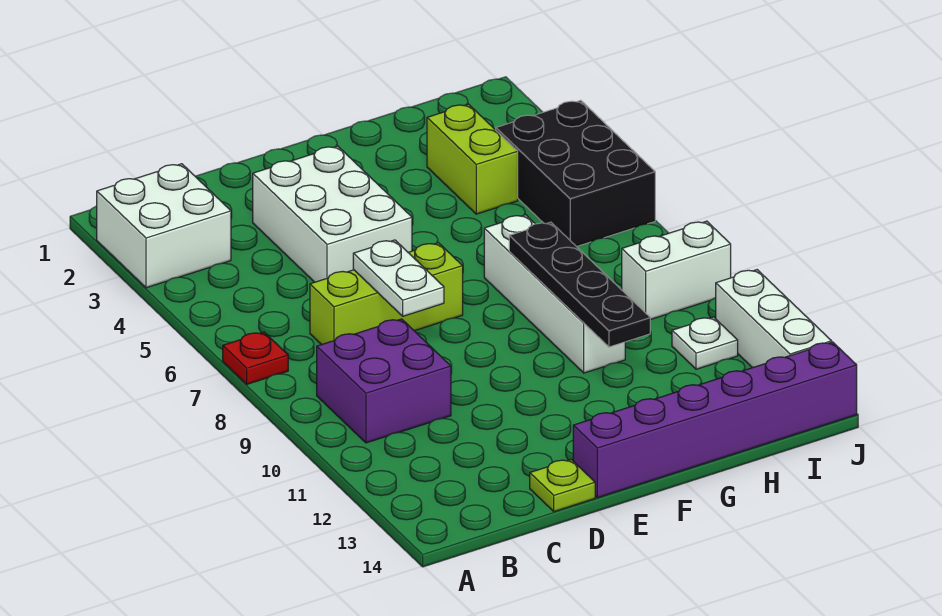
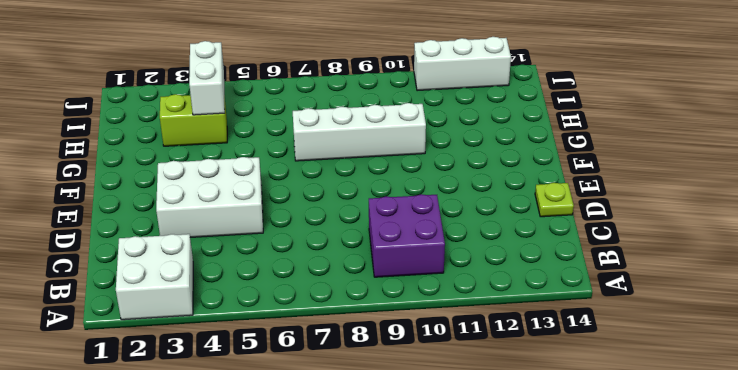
white brick H4:I4 level 2 -> white brick I9:J9 level 1
none -> red plate A7 level 1
none -> lime brick C7:E7 level 1
none -> purple brick E14:J14 level 1

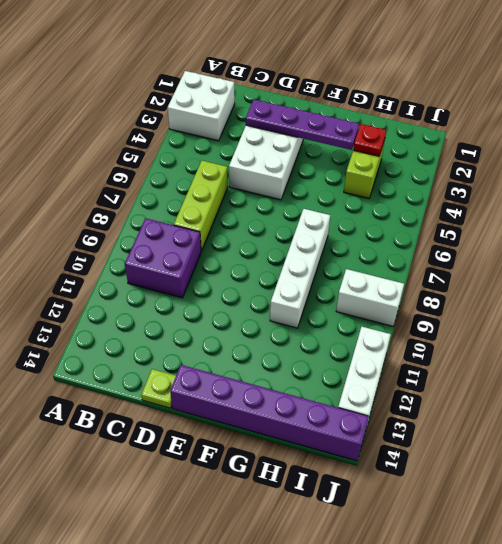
lime brick C6:C8 level 1 -> lime brick C7:E7 level 1
purple plate D3:G3 level 2 -> none
red plate H3 level 2 -> red plate A7 level 1
none -> black brick I4:J6 level 1
none -> white plate I11 level 1
none -> white plate D7:D8 level 2

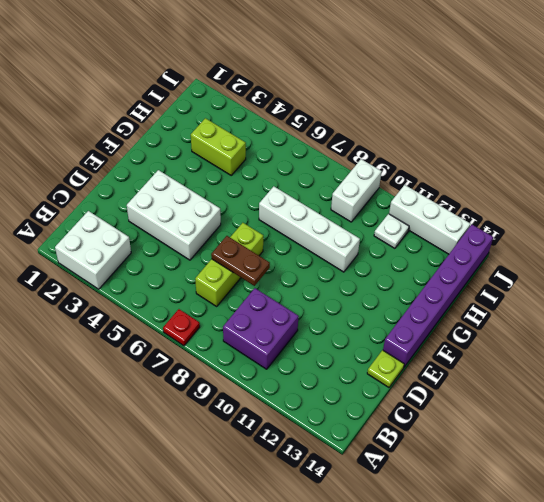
brown plate D7:D8 level 2 -> white plate D7:D8 level 2
none -> black brick I4:J6 level 1
none -> black plate G8:G11 level 2

